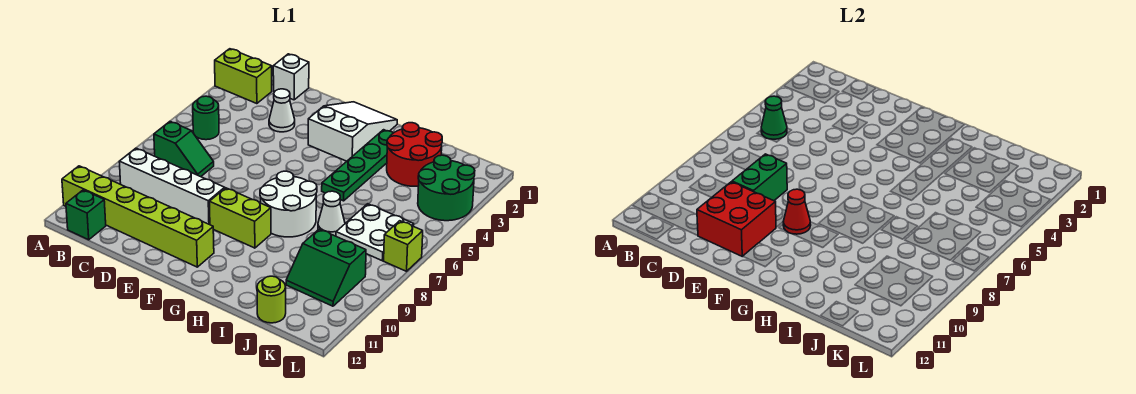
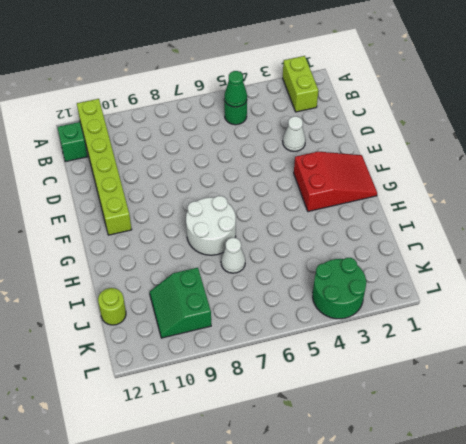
red slope F1:G3 level 1 top 3 -> white slope F1:G3 level 1 top 3
none -> green slope B7:C7 level 1 top B
none -> white brick B9:E9 level 1
none -> white brick C1 level 1

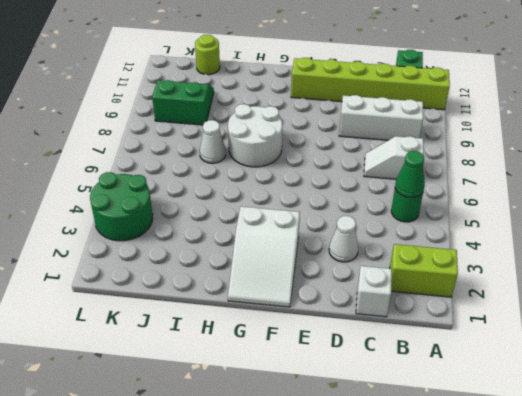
white slope B7:C7 level 1 top B -> green slope B7:C7 level 1 top B
white brick B9:D9 level 1 -> white brick B9:E9 level 1
none -> lime brick F9:G9 level 1
none -> green plate H2:H5 level 1
none -> red round brick I2:J3 level 1

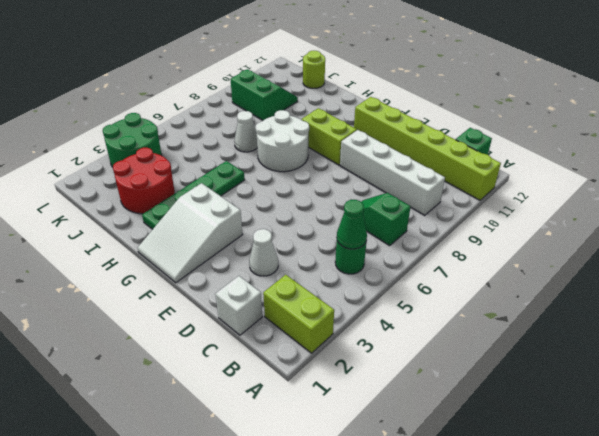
none -> white plate J6:K7 level 1
none -> lime brick L7 level 1
none -> green brick D8:D9 level 2

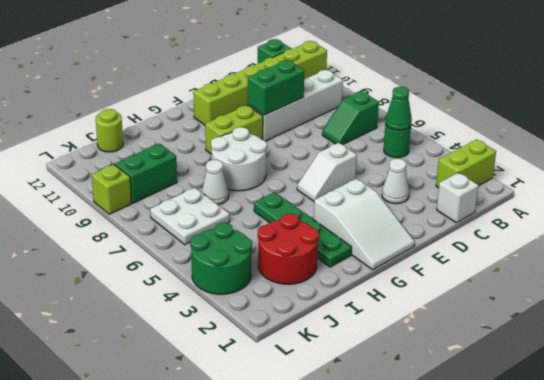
green brick D9:E9 level 2 -> green brick D8:D9 level 2
white slope E5:F5 level 1 top E -> none
lime brick L9 level 1 -> lime brick L7 level 1
none -> red brick D10:E11 level 2
none -> red cone F9 level 2

